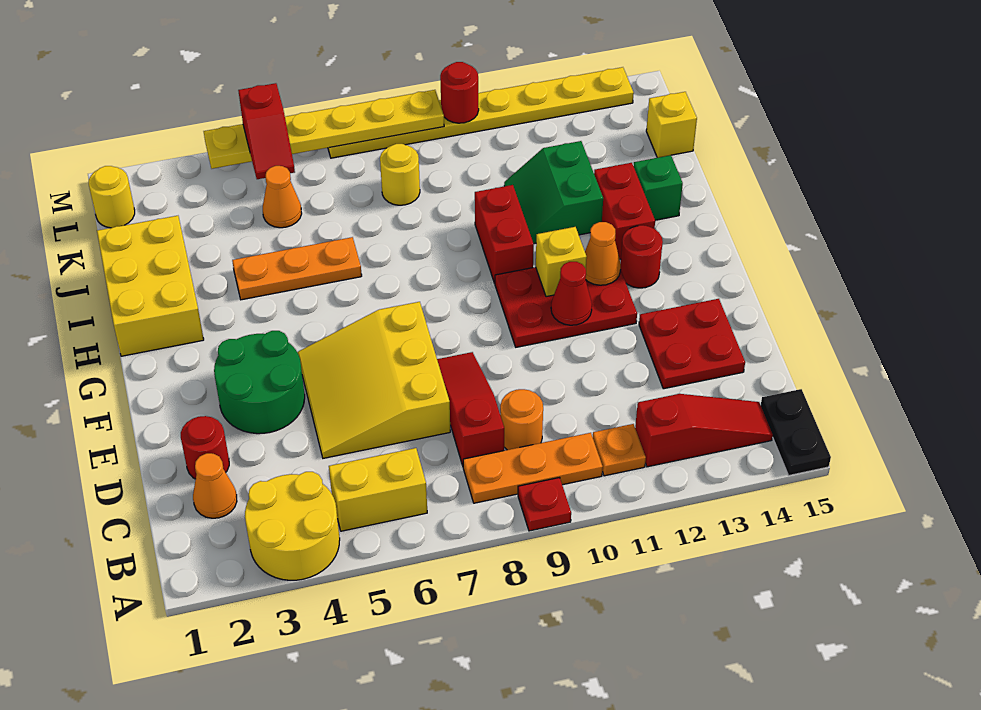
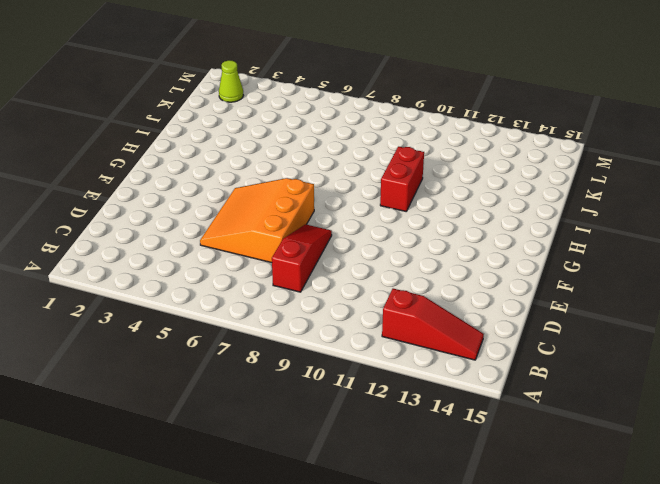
orange slope D5:F7 level 1 top 7 -> yellow slope D5:F7 level 1 top 7
lime cone L2 level 1 -> none
none -> yellow round brick A3:B4 level 1
none -> red plate A9 level 1
none -> black plate A15:B15 level 1
none -> yellow brick B5:B6 level 1

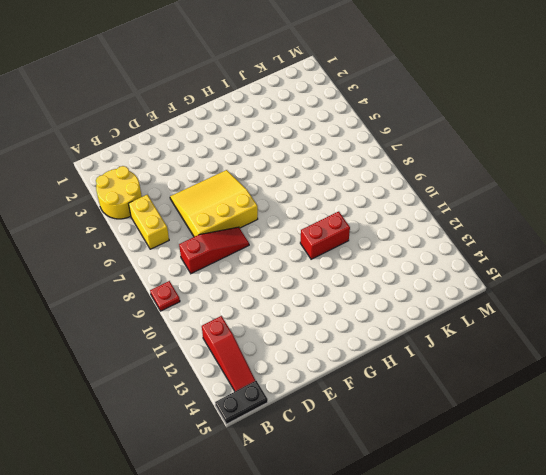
none -> orange plate B8:B10 level 1
none -> orange plate B11 level 1
none -> orange cone C2 level 1
none -> orange round brick C9 level 1

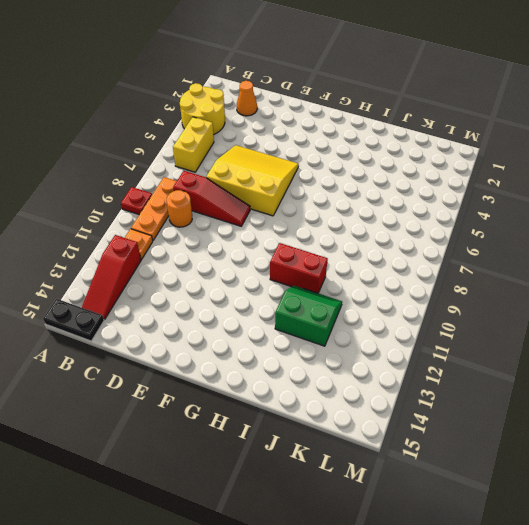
none -> red round brick D2 level 1
none -> red plate D13:E14 level 1
none -> green round brick E3:F4 level 1
none -> red plate F10:G12 level 1

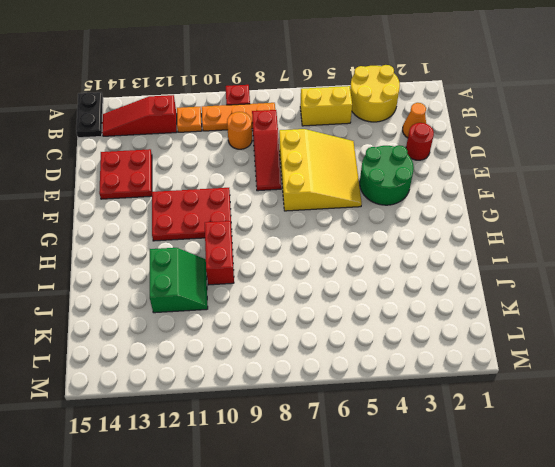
none -> red round brick G13 level 1
none -> yellow brick H1:J2 level 1
none -> red brick H13:I13 level 1
none -> orange plate I4:I6 level 1

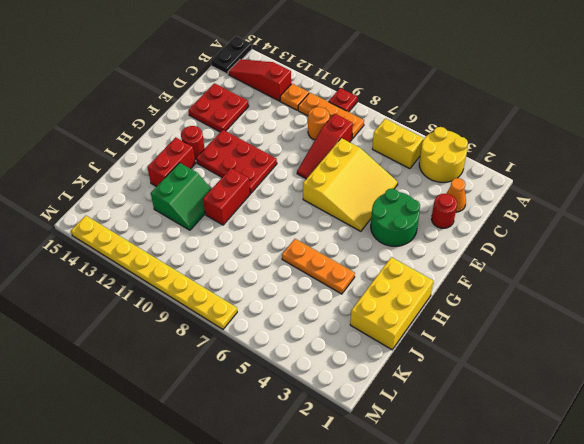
none -> green brick I14 level 1
none -> orange cone K5 level 1
none -> yellow round brick K8 level 1
none -> yellow brick K15 level 1

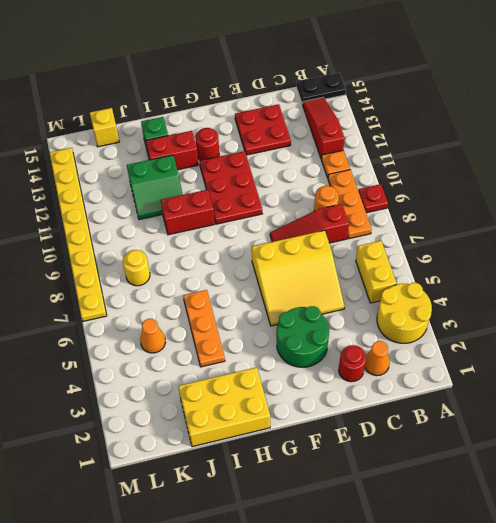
none -> yellow round brick L1 level 1
none -> red cone F11 level 2
none -> yellow brick G11 level 2
none -> orange cone G12 level 2

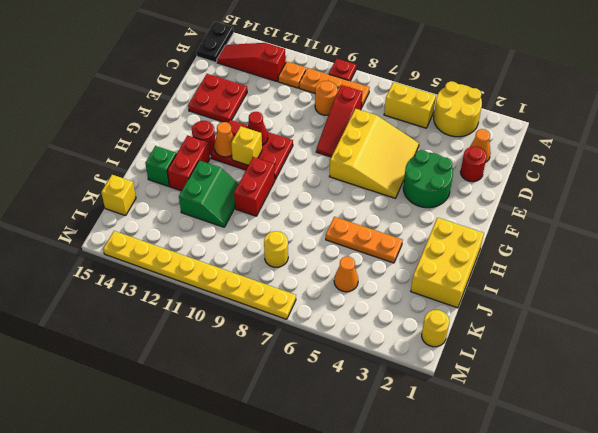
none -> yellow plate M4:M9 level 2
none -> red round brick M10 level 2
none -> red slope L5:M5 level 3 top M

